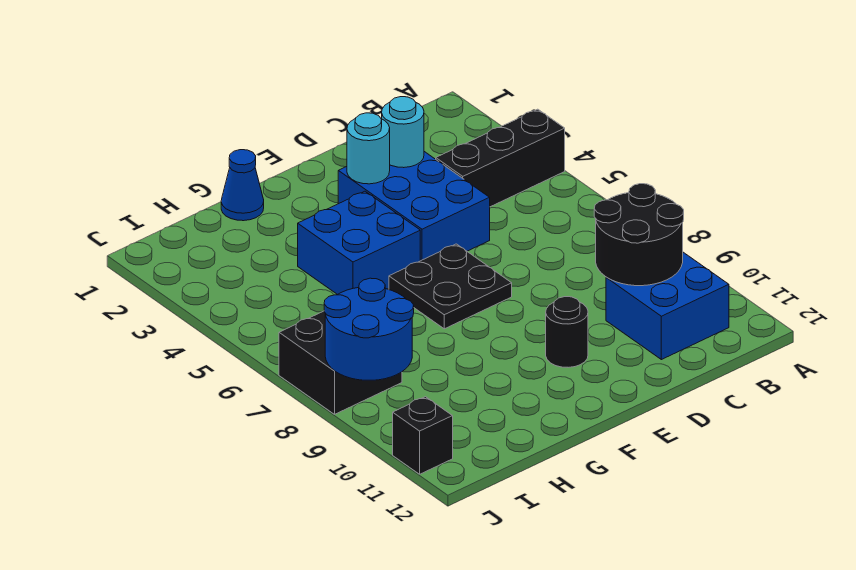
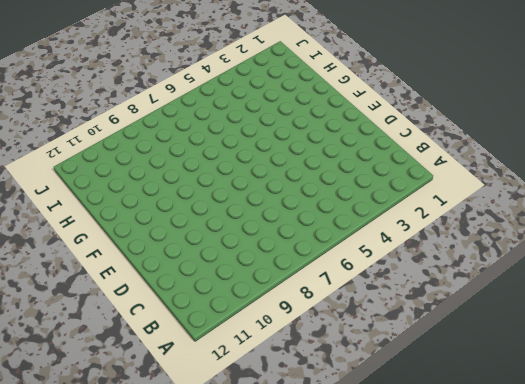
none -> black brick A4:C4 level 1
none -> blue brick B10:C11 level 1
none -> blue brick D3:E5 level 1

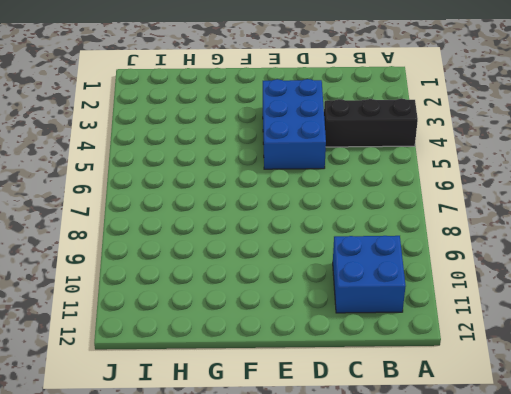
none -> black plate E6:F7 level 1
none -> black round brick E10 level 1
none -> blue brick F4:G5 level 1

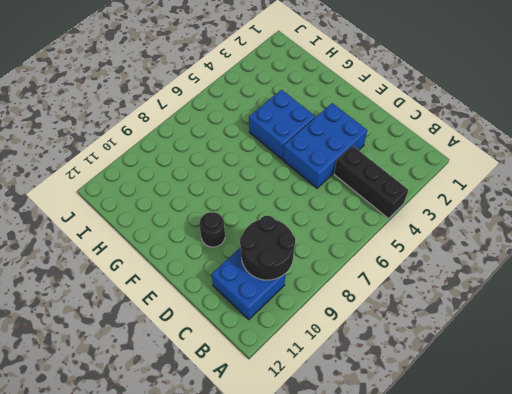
none -> black plate E6:F7 level 1
none -> blue cone G1 level 1
none -> black brick I7:J8 level 1

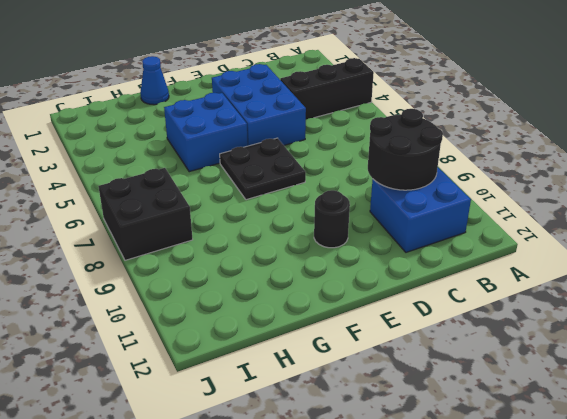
none -> black brick J11 level 1
none -> cyan round brick D3 level 2
none -> cyan round brick E3 level 2

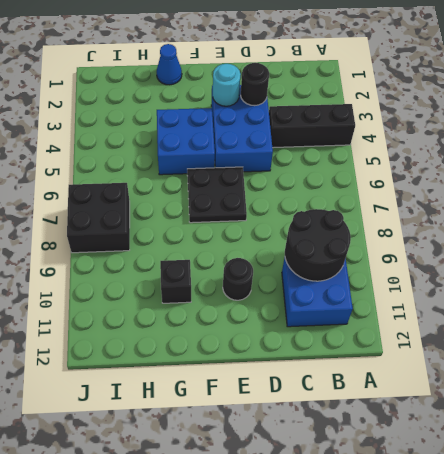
black round brick D3 level 2 -> cyan round brick D3 level 2
black brick G10 level 1 -> black brick J11 level 1
none -> blue round brick I8:J9 level 2

